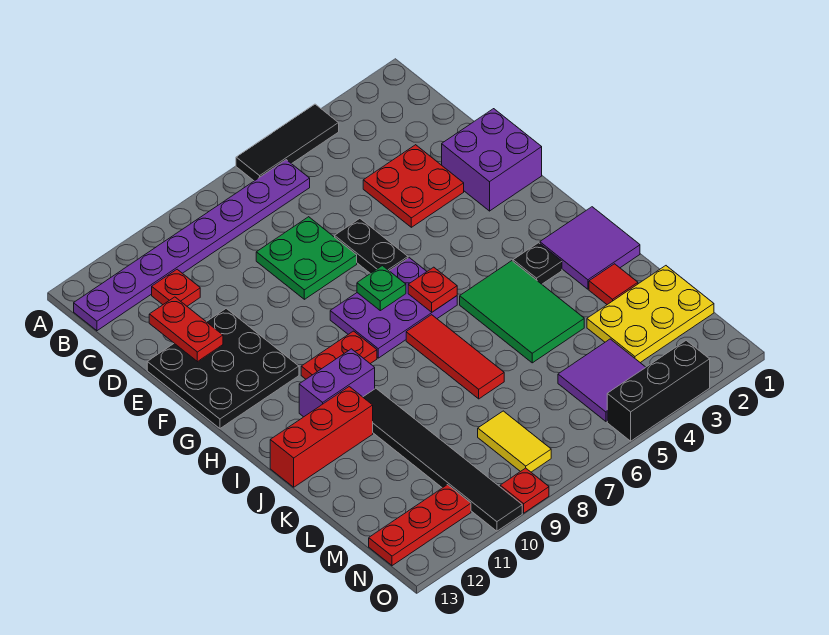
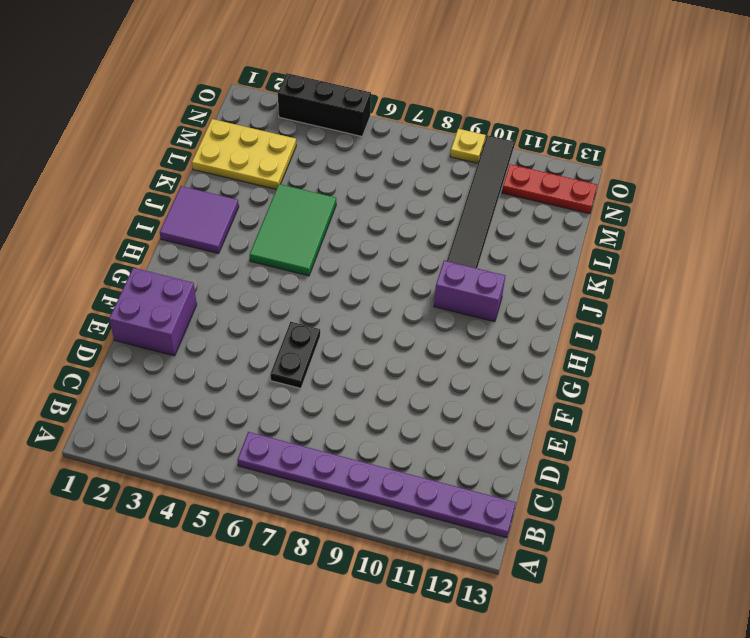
yellow plate O9 level 1 -> red plate O9 level 1
none -> black tile A4:A6 level 1
none -> red plate C11 level 1
none -> red plate D3:E4 level 1

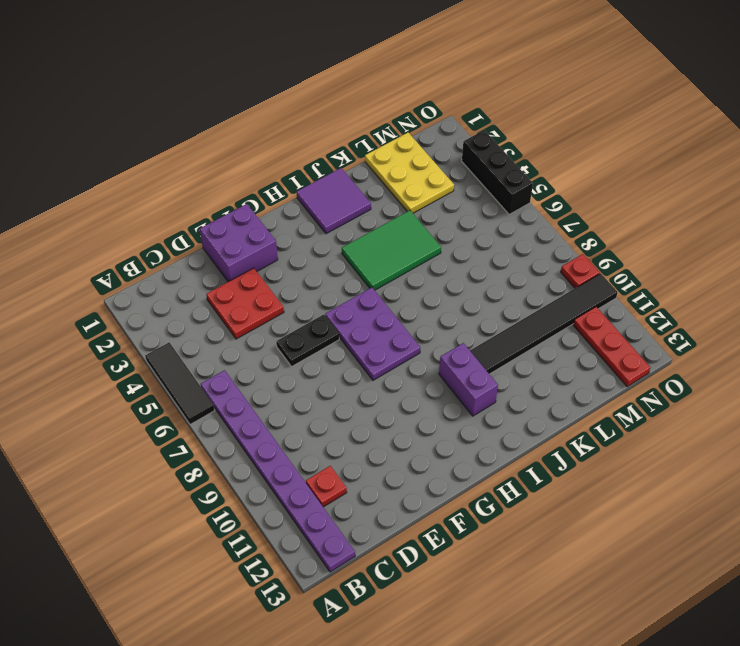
none -> green plate D7:E8 level 1
none -> black plate E11:G13 level 1
none -> red plate H9:H10 level 1

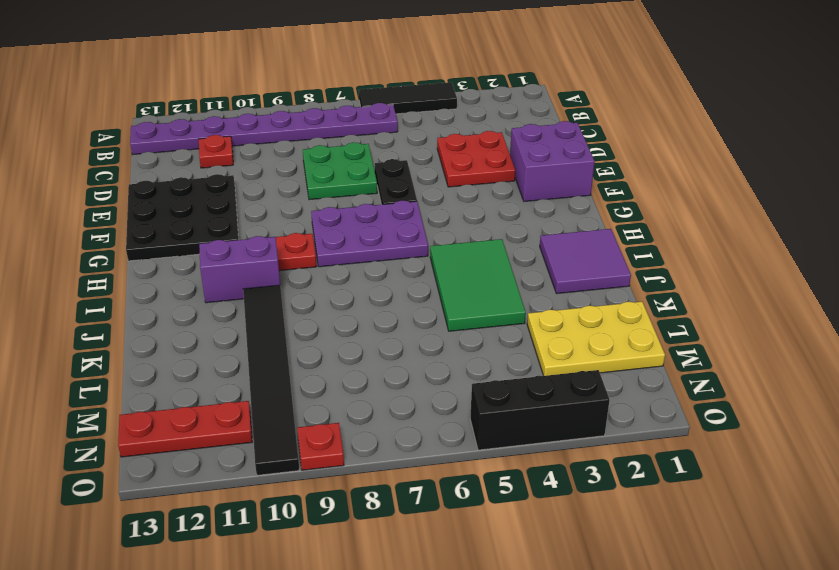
none -> black plate I3 level 1
none -> red tile I7:K7 level 1
none -> red brick J11:J13 level 1

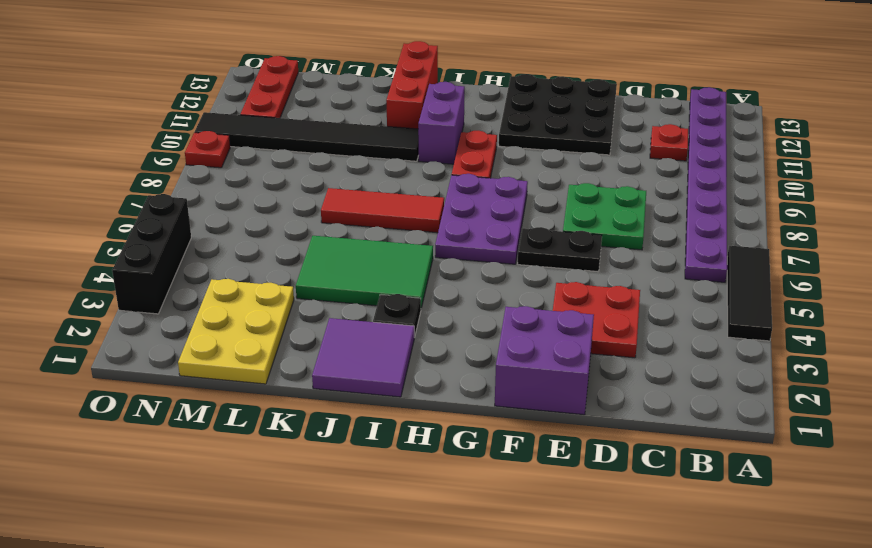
none -> red tile K2 level 1
none -> purple tile M4:N5 level 1
none -> yellow tile M8:N8 level 1

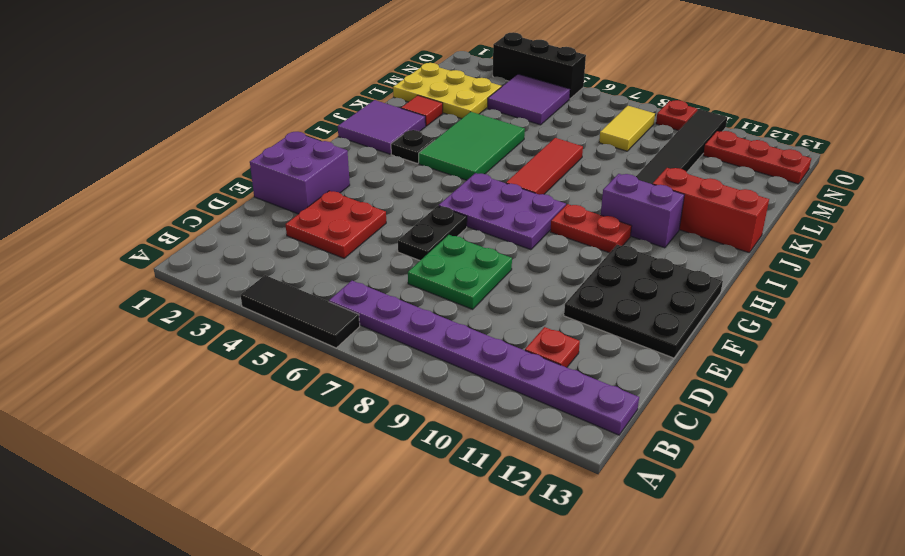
none -> red plate D12:E12 level 2
none -> green plate G7 level 2
none -> red plate H6 level 2

